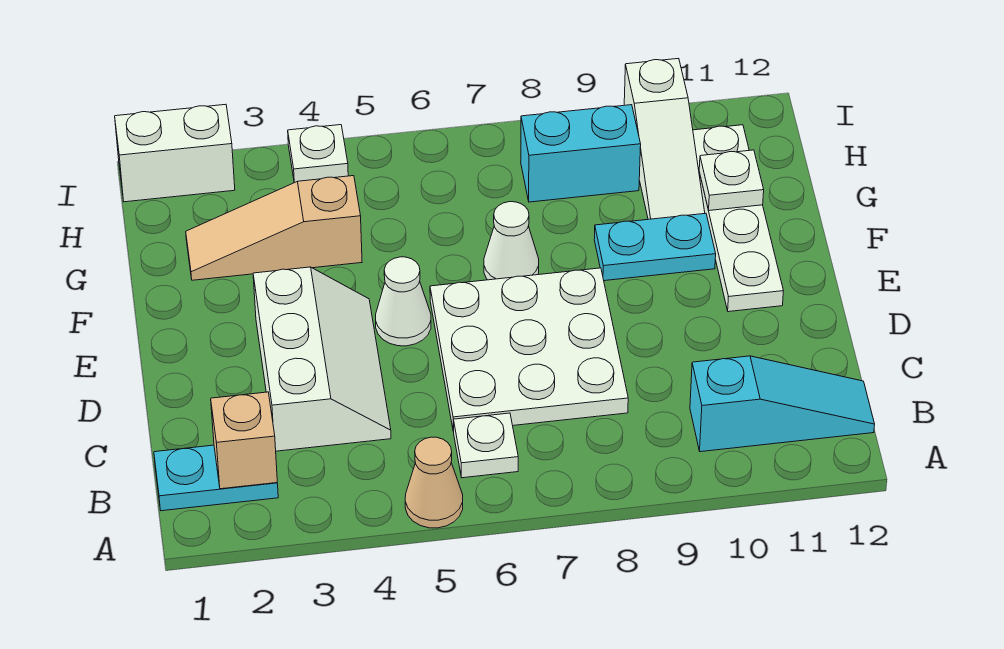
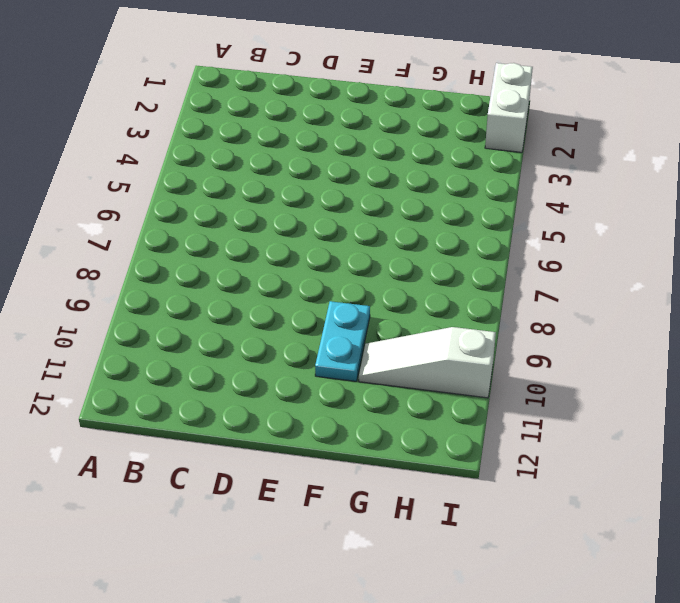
none -> tan cone A5 level 1
none -> cyan plate B1:B2 level 1
none -> white plate B6 level 1

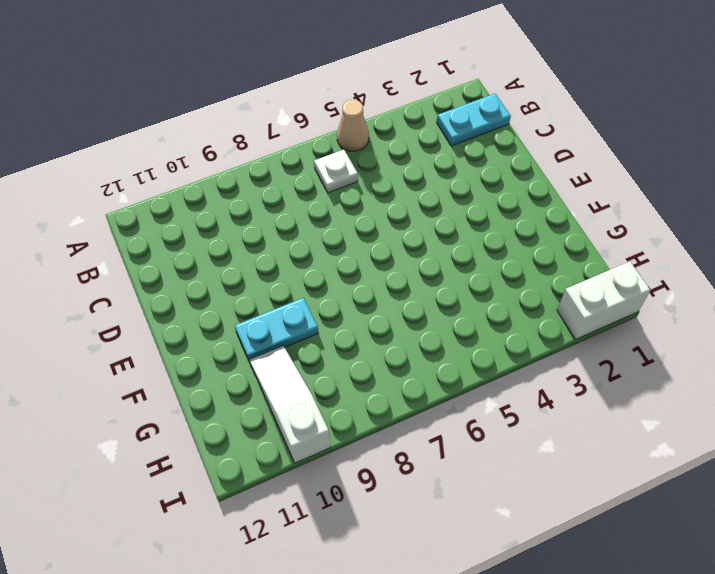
none -> cyan slope B10:B12 level 1 top 10
none -> white slope C3:E4 level 1 top 3
none -> white plate C6:E8 level 1

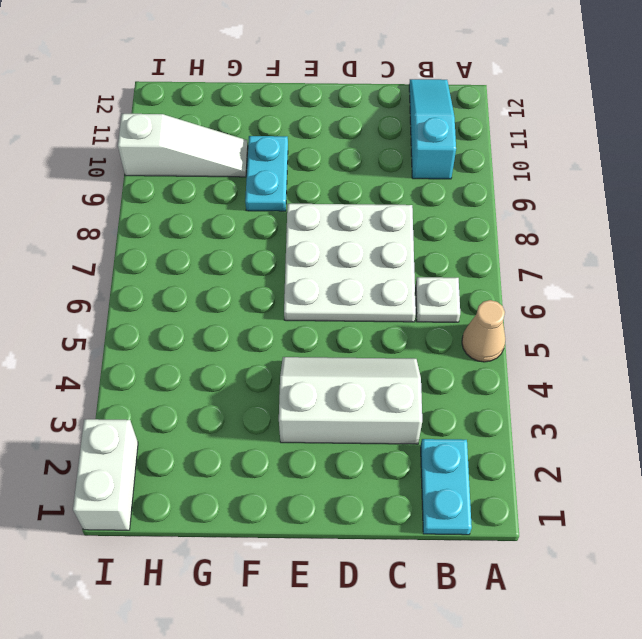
none -> white cone E5 level 1
none -> white plate E11:H11 level 1
none -> white cone F7 level 1

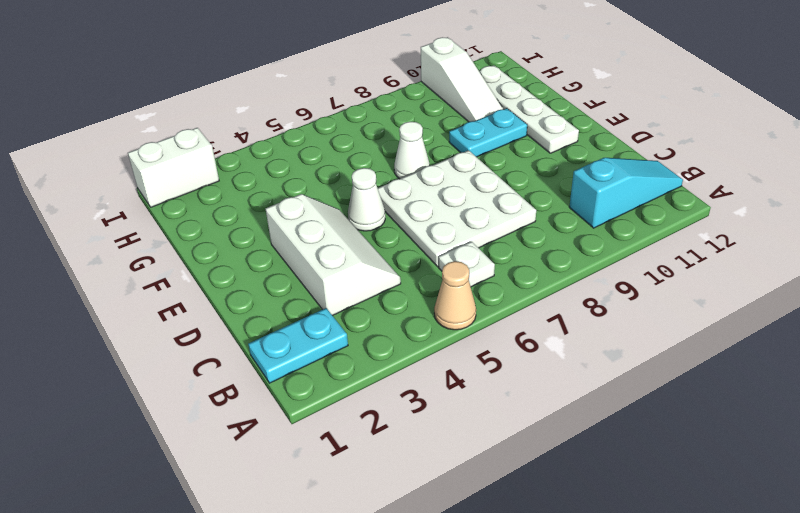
none -> tan slope G2:G4 level 1 top 4
none -> cyan brick H8:H9 level 1
none -> white plate I4 level 1

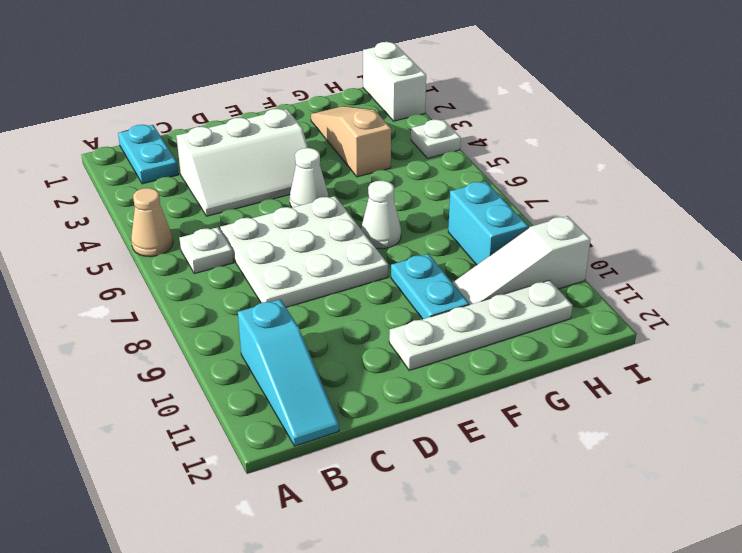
none -> tan brick B2 level 2
none -> white plate G11 level 2

